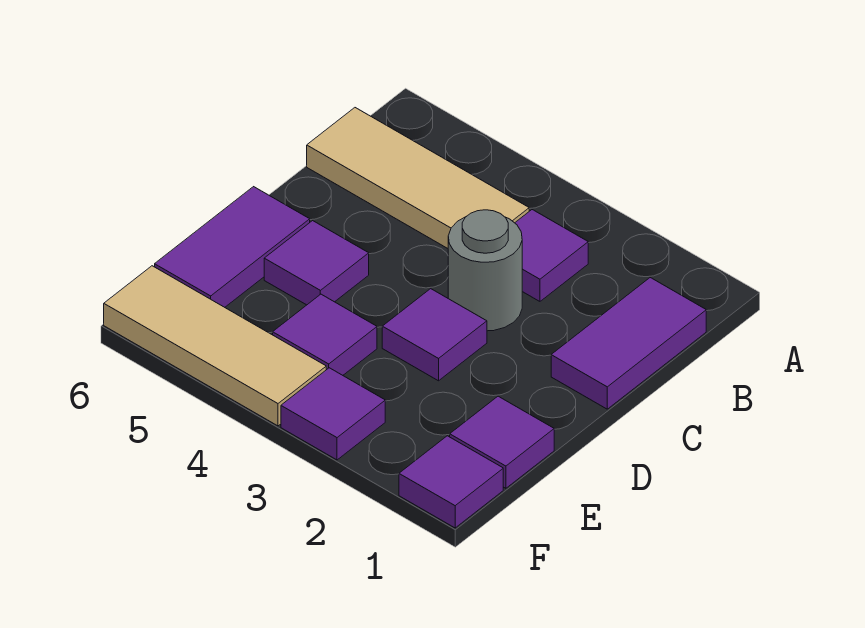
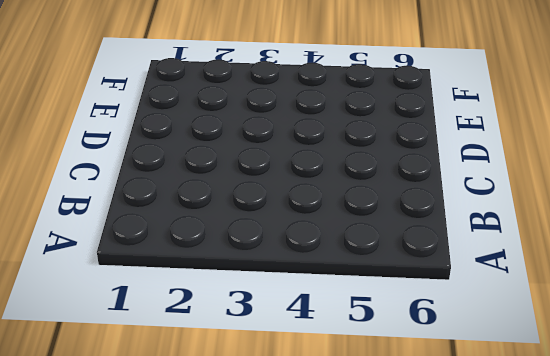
none -> purple tile B1:C1 level 1
none -> purple tile B3 level 1
none -> tan tile B4:B6 level 1

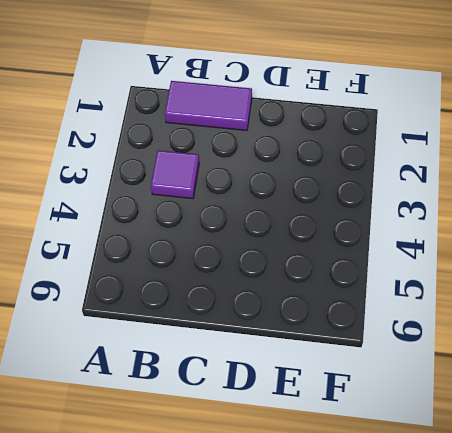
none -> tan tile B4:B6 level 1
none -> grey round brick C3 level 1
none -> purple tile D3 level 1

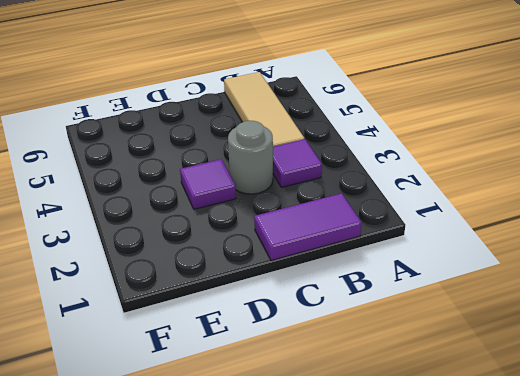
none -> purple tile D5 level 1
none -> purple tile D6:E6 level 1
none -> purple tile E1 level 1

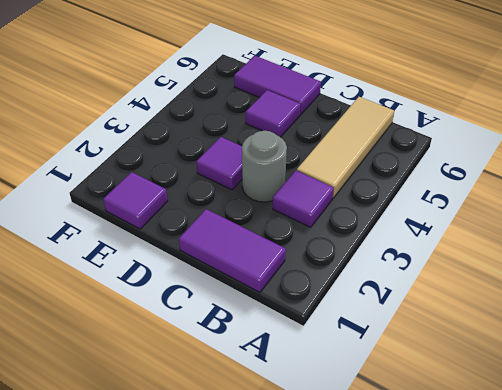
none -> purple tile E4 level 1
none -> purple tile F1 level 1
none -> purple tile F3 level 1

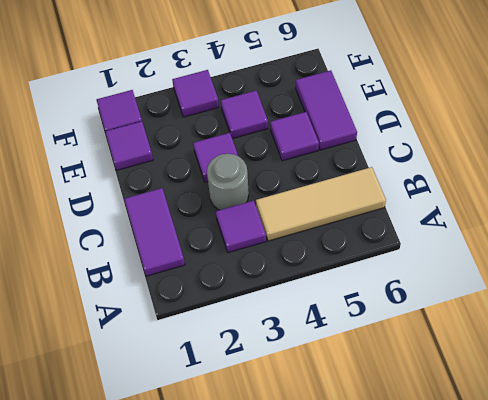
none -> tan tile F4:F6 level 1

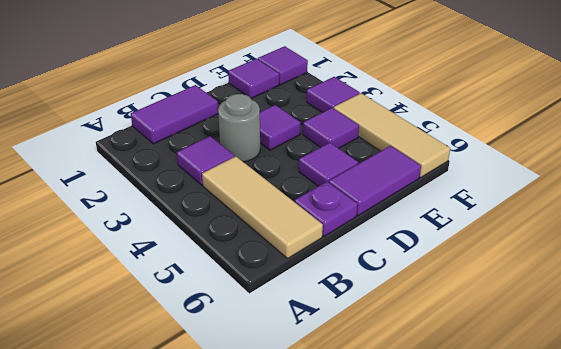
purple plate C6 level 1 -> none

